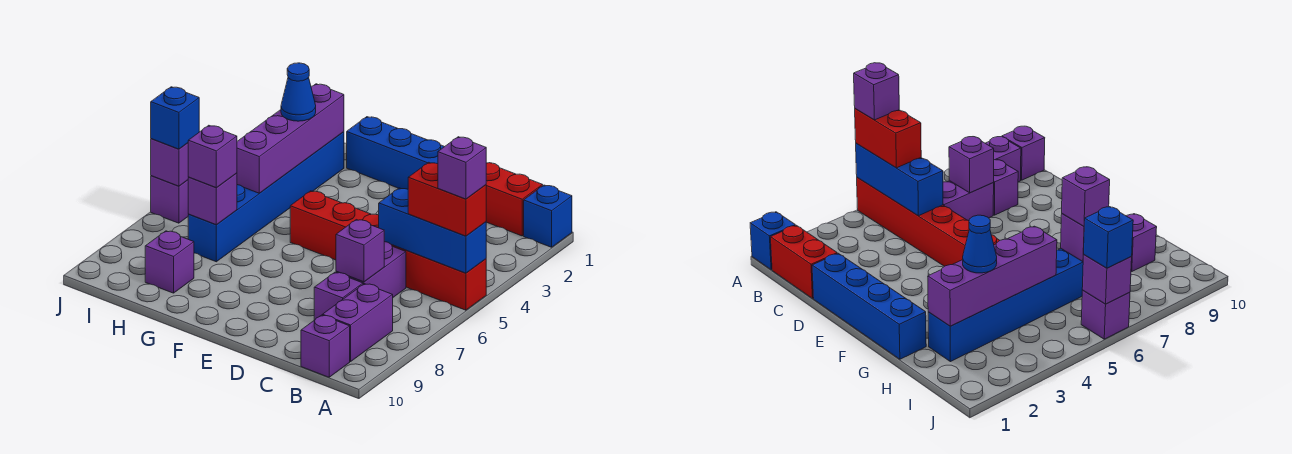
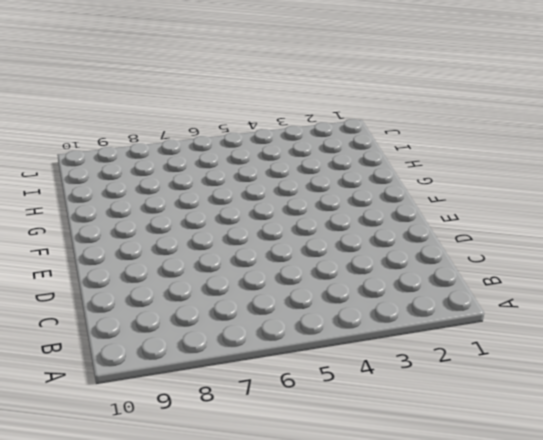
none -> blue brick A1 level 1
none -> red brick A5:F5 level 1
none -> red brick B1:C1 level 1

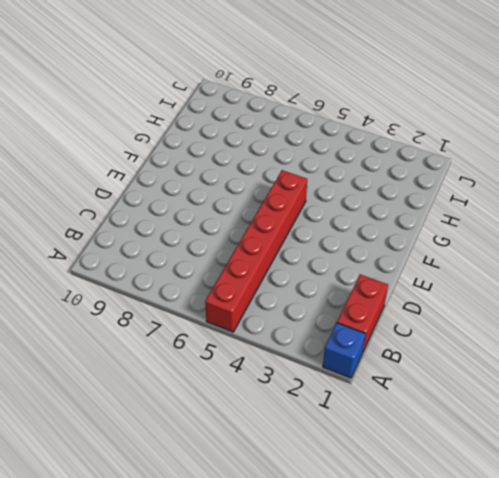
none -> purple brick B8:B9 level 1
none -> purple brick B10 level 1
none -> purple brick C6:C7 level 1

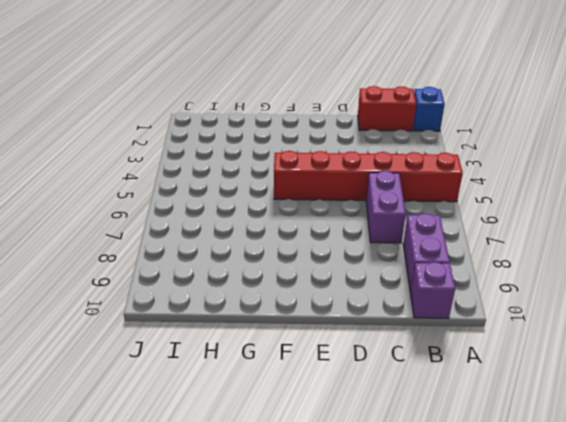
none -> purple brick C8 level 1
none -> blue brick D1:G1 level 1
none -> blue brick H2:H7 level 1

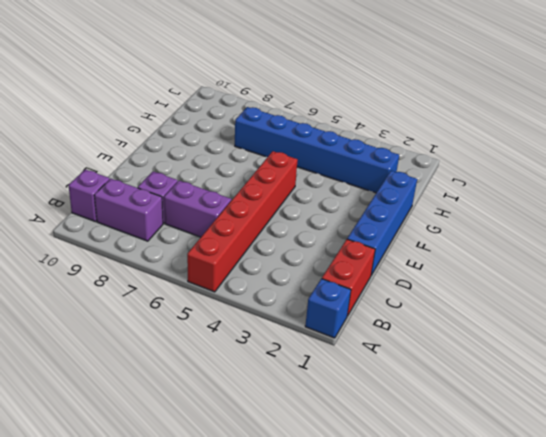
none -> purple brick H9 level 1
none -> purple brick J6 level 1
none -> blue brick A5:C5 level 2

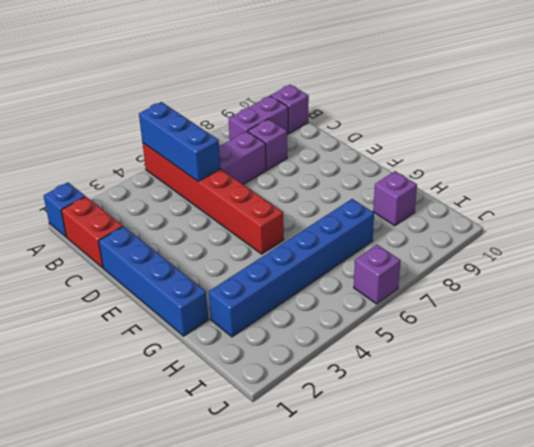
none -> purple brick C7 level 2
none -> purple brick H2:H5 level 2
none -> purple brick H7 level 2

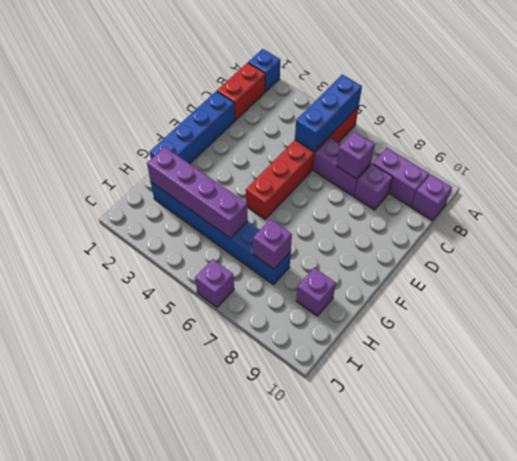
none -> purple brick J6 level 2
none -> red brick A5:B5 level 3
none -> blue cone H3 level 3

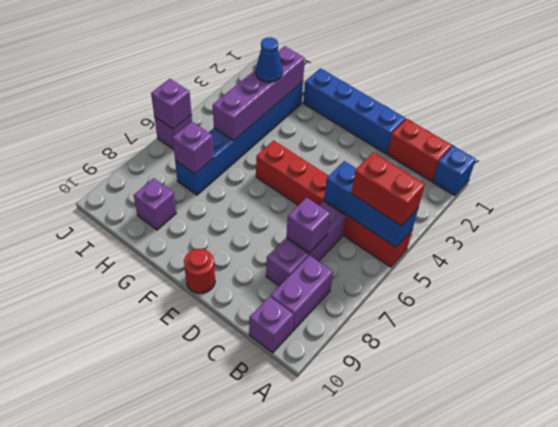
red round brick E10 level 1 -> none
none -> purple brick H7 level 3
none -> blue brick J6 level 3
none -> purple brick A5 level 4

